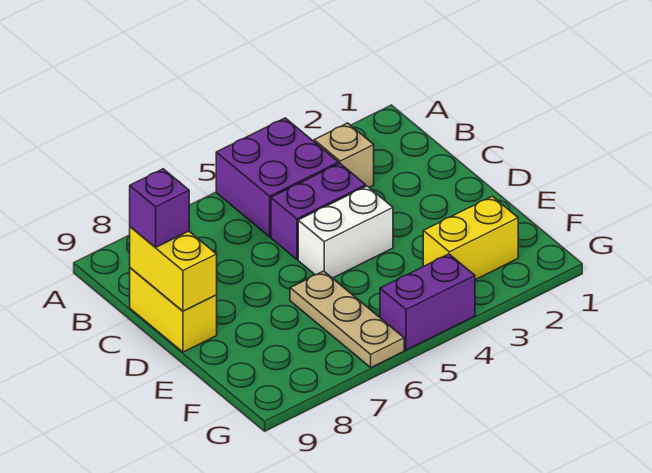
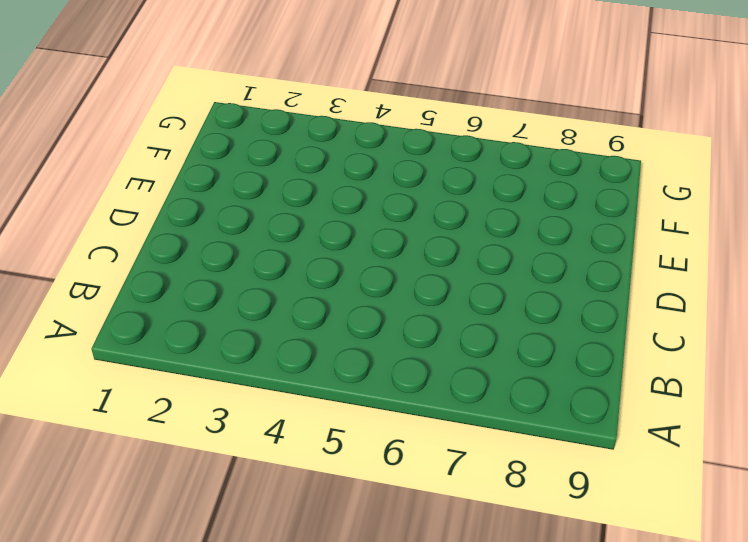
none -> purple brick A4:B5 level 1
none -> tan brick B3 level 1

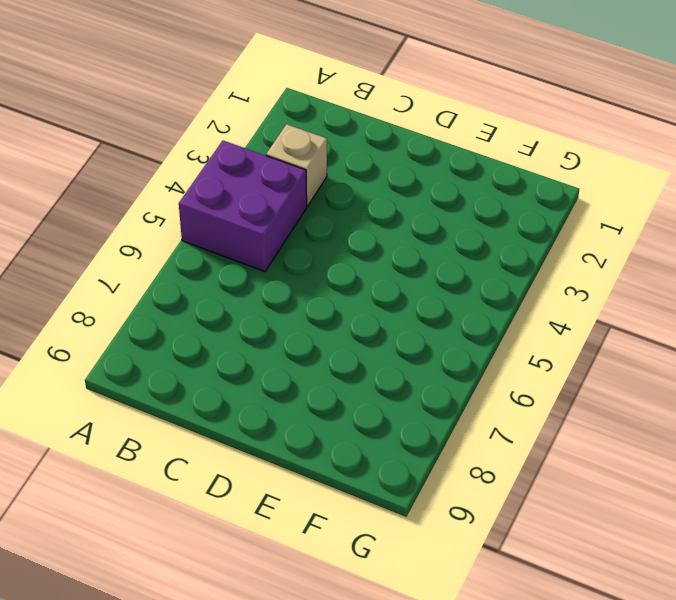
none -> purple brick C4:C5 level 1
none -> yellow brick C9:D9 level 1

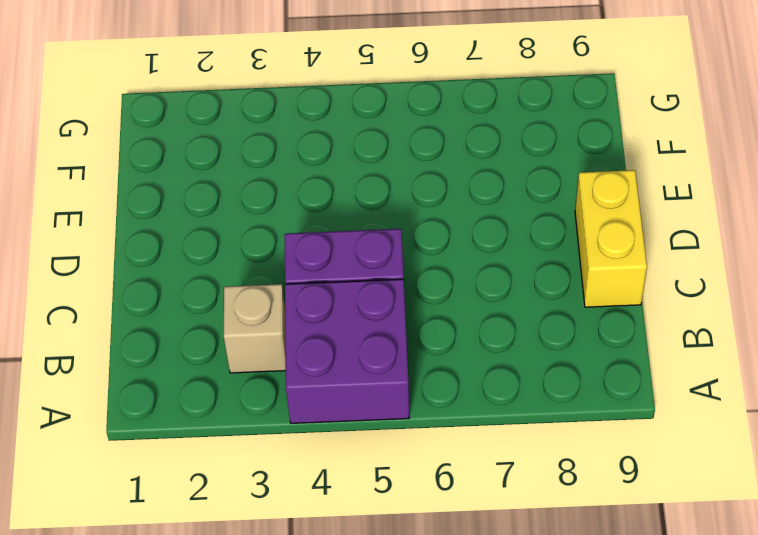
none -> white brick D4:D5 level 1
none -> tan plate E6:G6 level 1

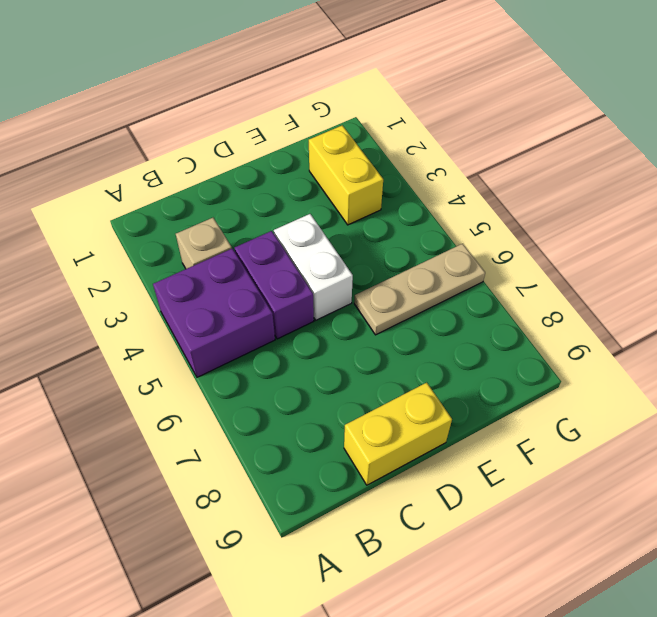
none -> purple brick G4:G5 level 1
none -> yellow brick C9:D9 level 2

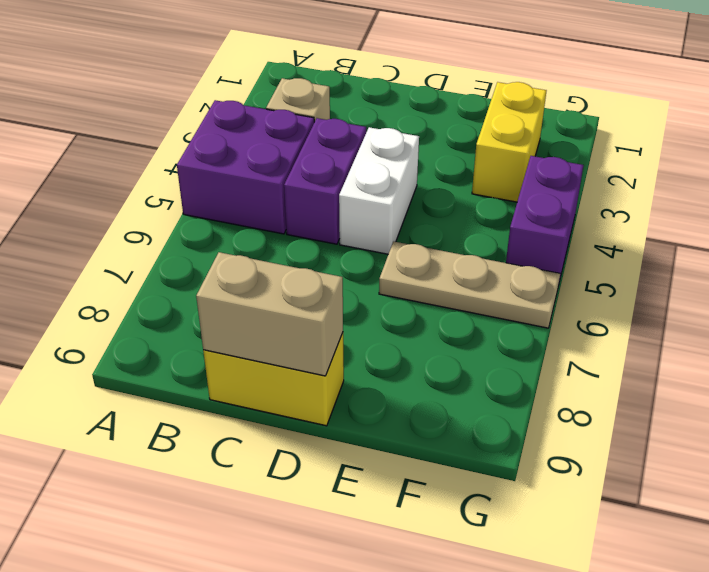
tan brick C9:D9 level 2 -> yellow brick C9:D9 level 2
none -> purple brick C9 level 3

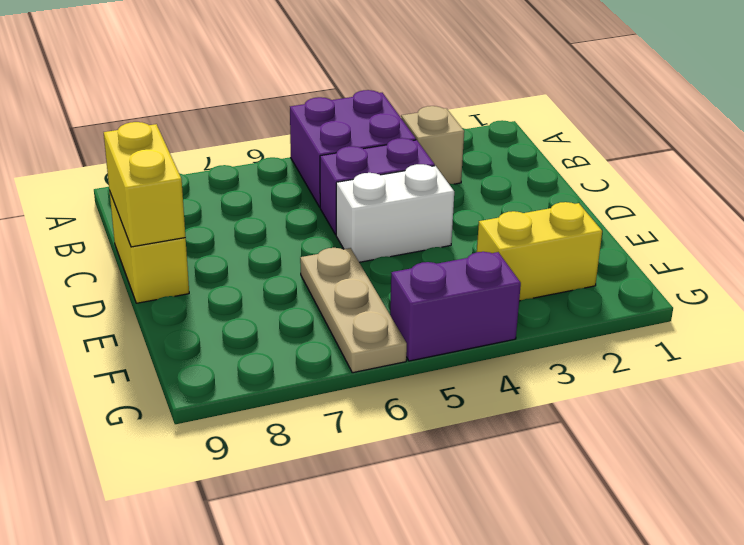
none -> purple brick C9 level 3

